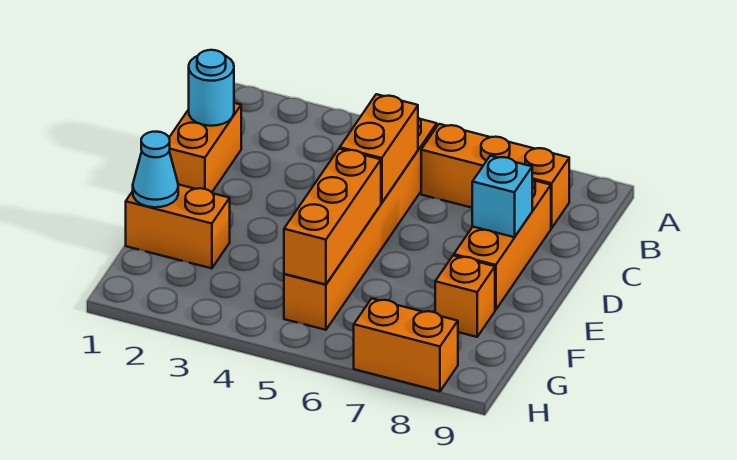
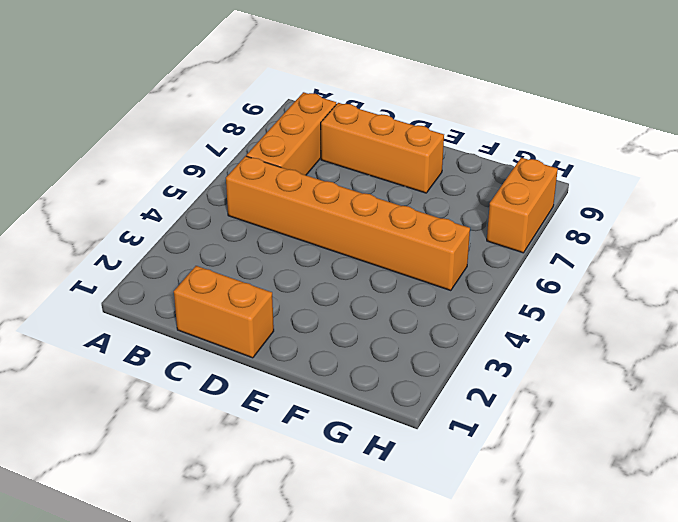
none -> orange brick F1:F2 level 1
none -> orange brick F8 level 1
none -> cyan round brick C1 level 2

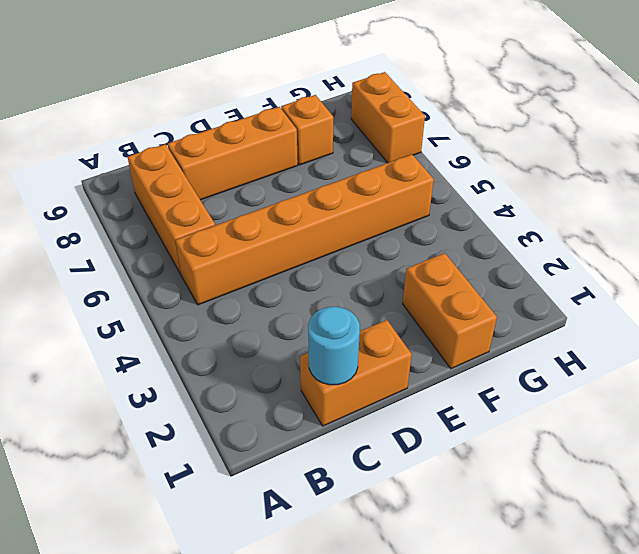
none -> orange brick C5:D5 level 2
none -> cyan brick D8 level 2
none -> orange brick E5:G5 level 2

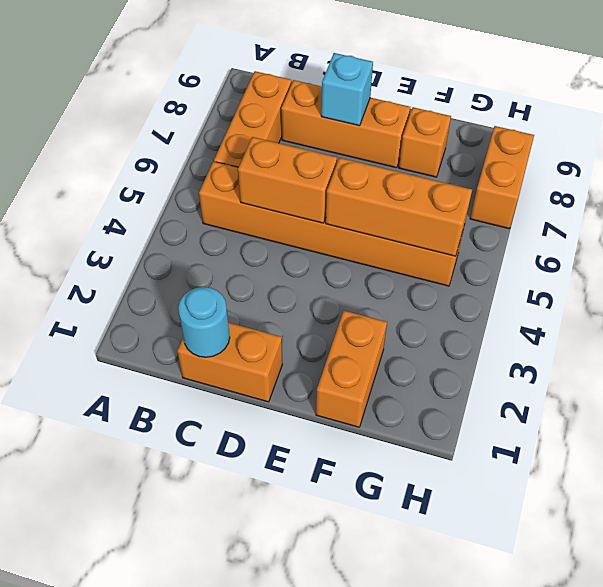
none -> cyan cone F1 level 2

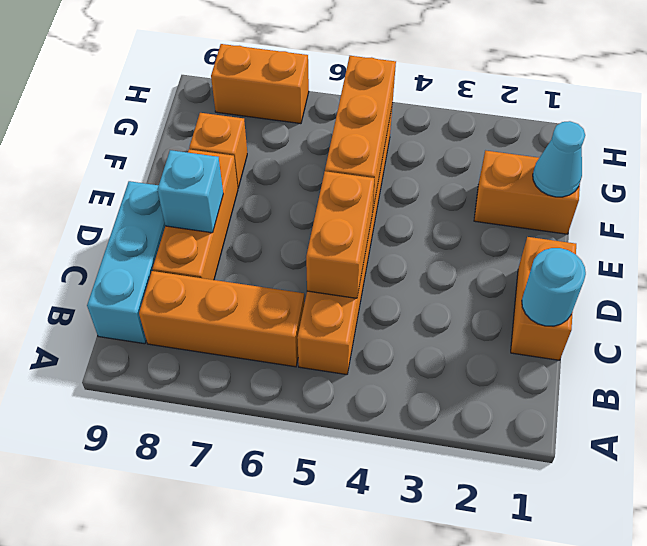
cyan brick B9:D9 level 1 -> none

